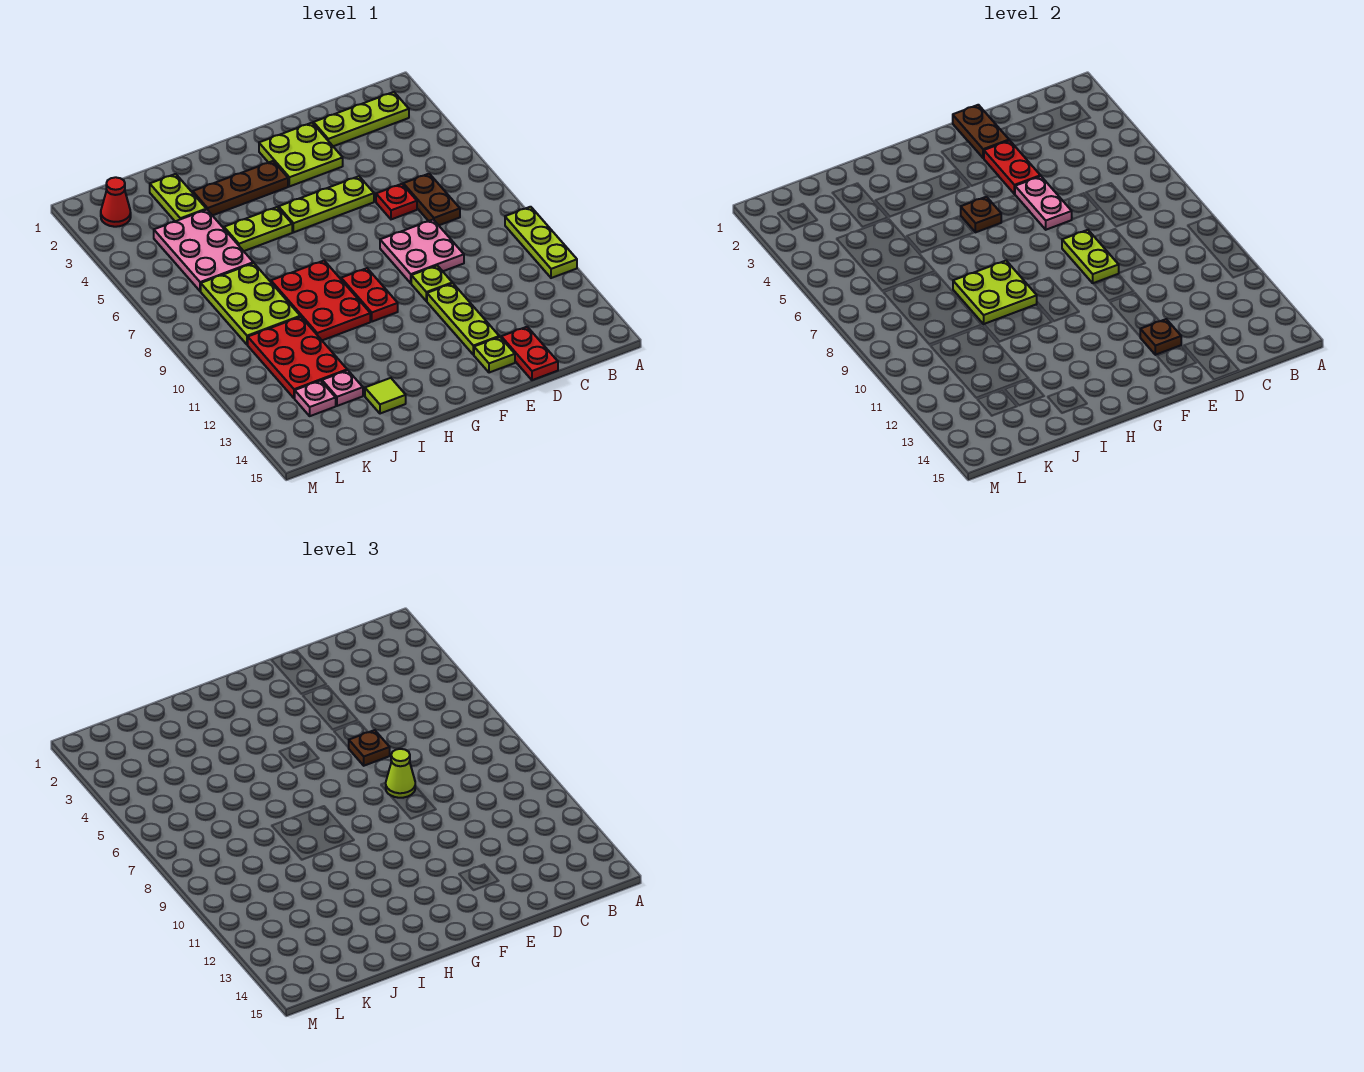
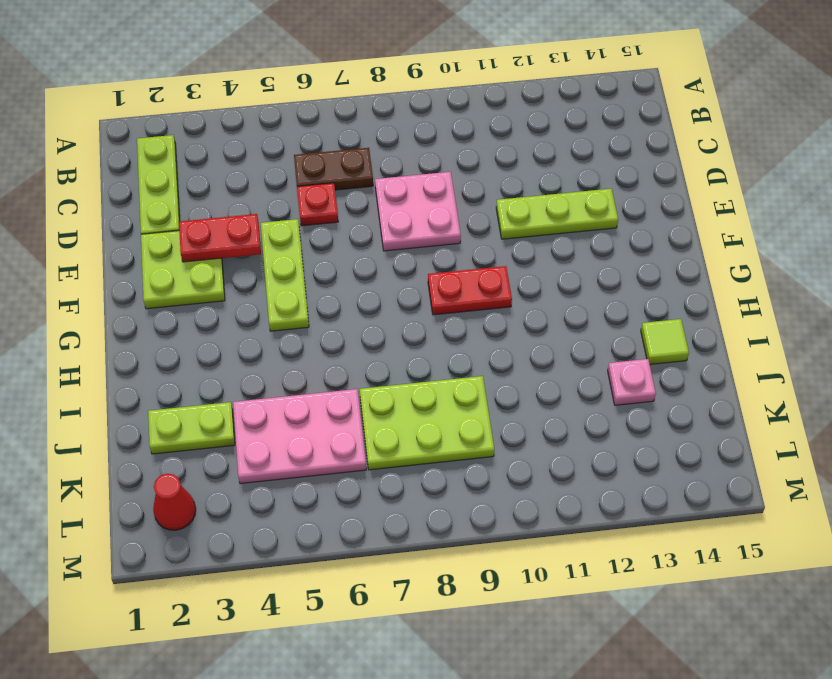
none -> lime plate A9:A11 level 1
none -> red plate D14:D15 level 1
none -> lime plate E10 level 1
none -> lime plate E14 level 1

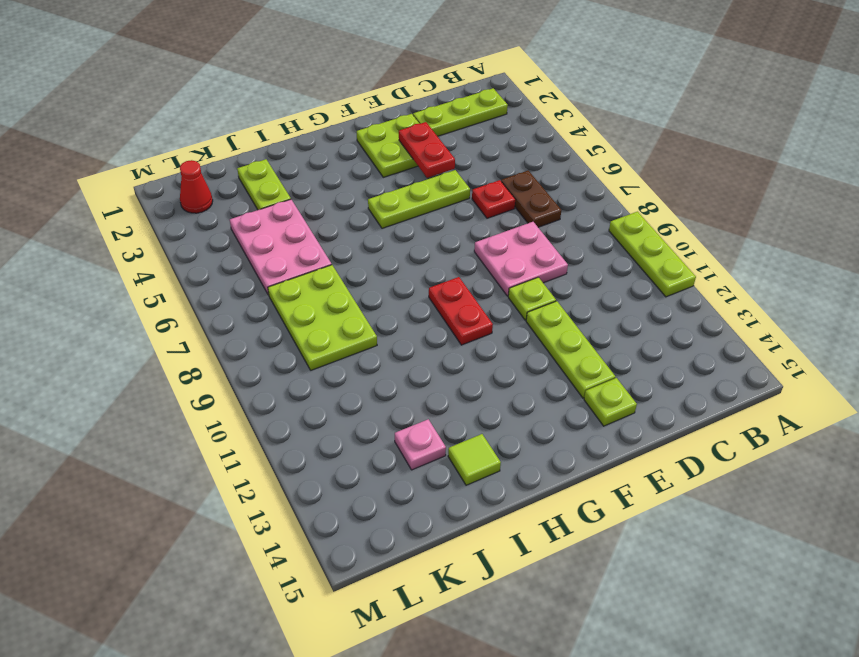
none -> red plate D14:D15 level 1
none -> brown plate G3:I3 level 1
none -> lime plate H5:I5 level 1
none -> red plate H8:I10 level 1

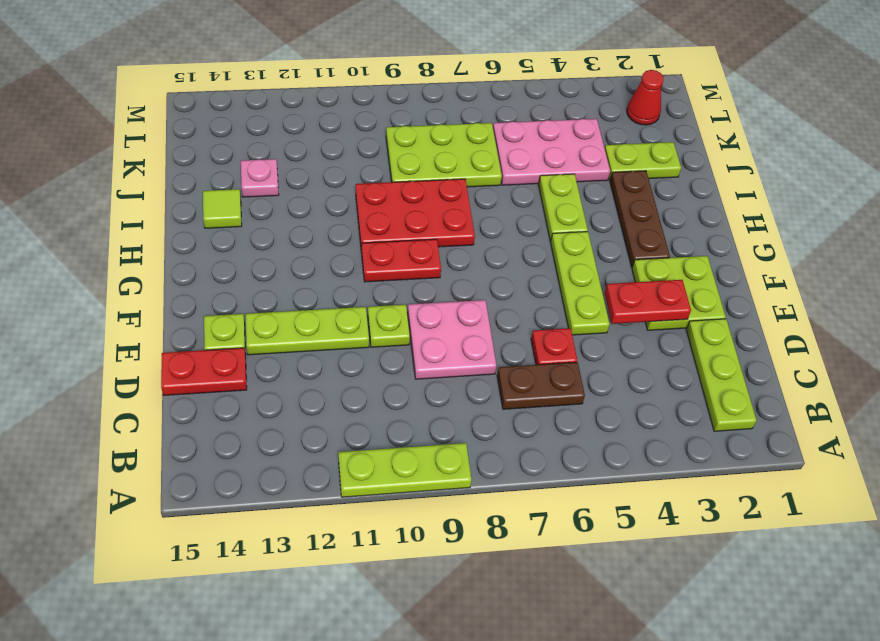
none -> red plate J10:K12 level 1
none -> pink plate K13 level 1
none -> brown plate E1:E2 level 2
none -> pink plate E5:E6 level 2

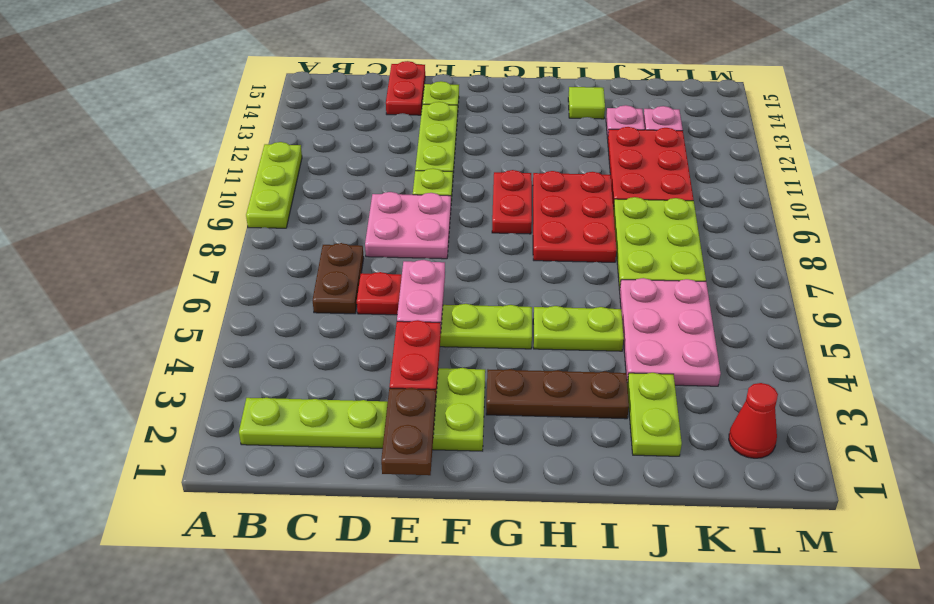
none -> lime plate E8:E9 level 2
none -> brown plate E13 level 2
none -> brown plate G5 level 2
none -> lime plate H8:I9 level 2

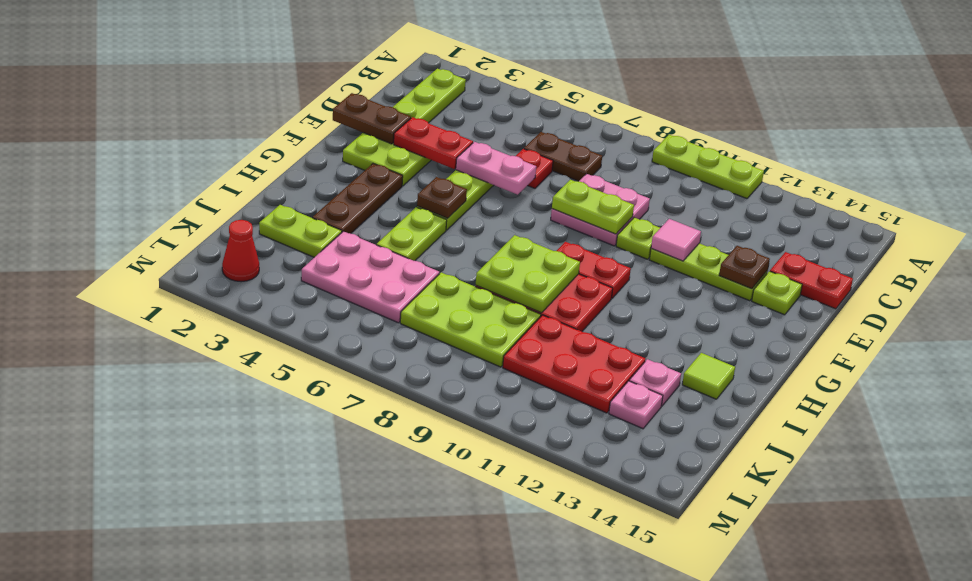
pink tile E11 level 2 -> none
none -> brown plate E6 level 3
none -> lime cone E8 level 3

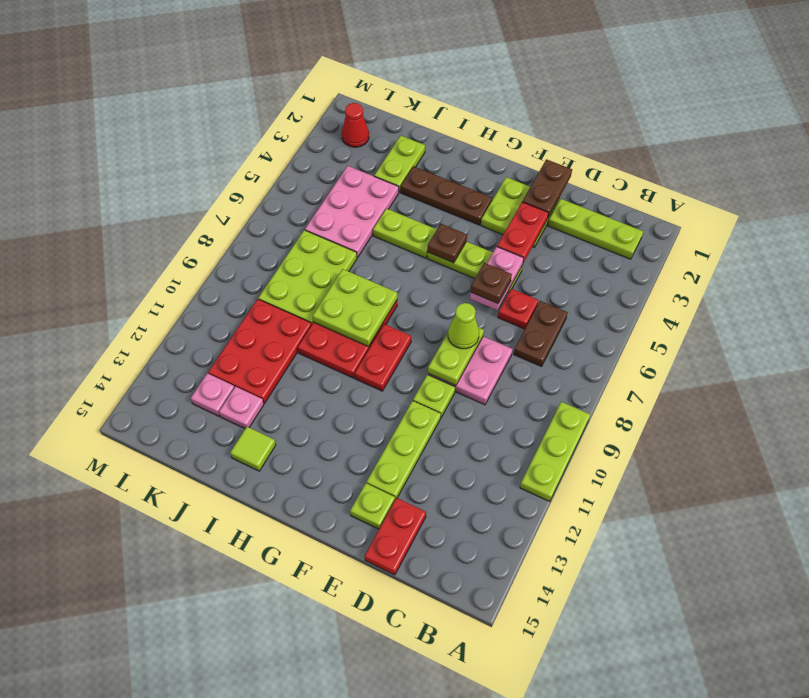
none -> brown plate E13 level 2

